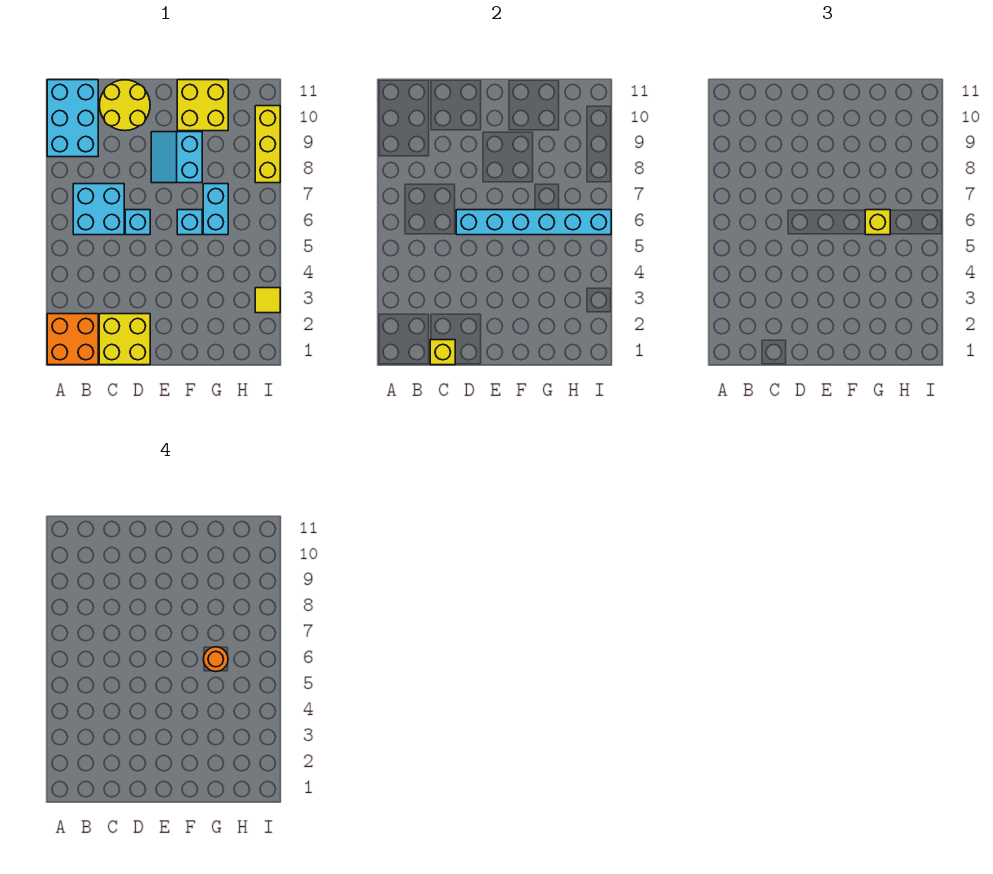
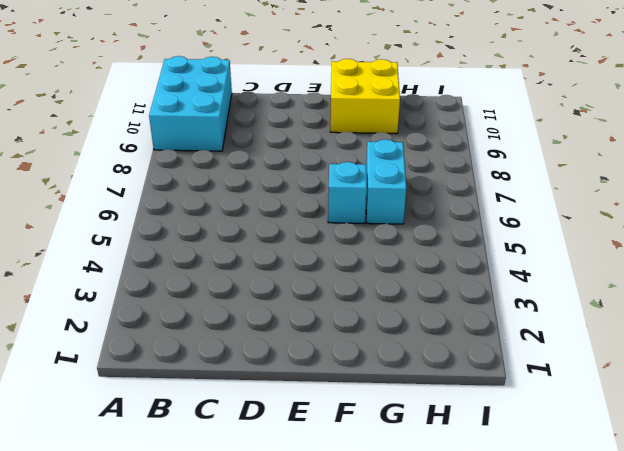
none -> orange brick A1:B2 level 1
none -> cyan brick B6:C7 level 1
none -> yellow brick C1:D2 level 1

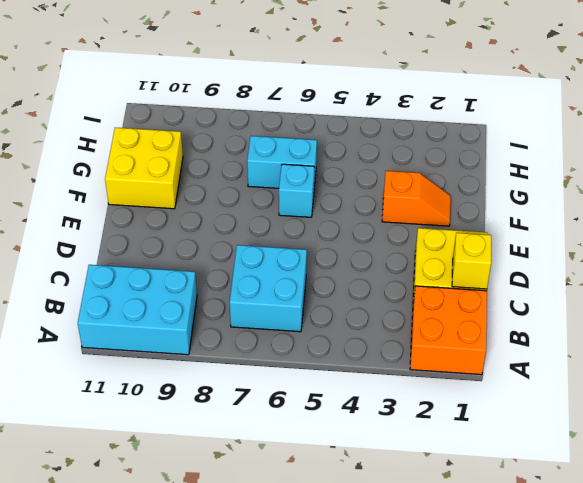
orange slope F2:F3 level 1 top 3 -> none
none -> yellow round brick C10:D11 level 1
none -> cyan brick D6 level 1
none -> cyan slope E8:F9 level 1 top F

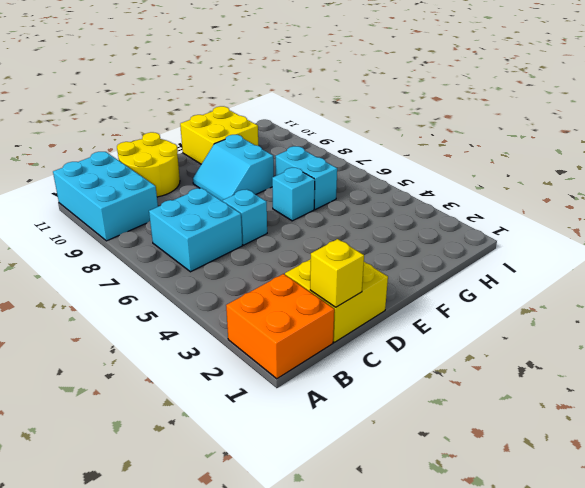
none -> yellow tile I3 level 1
none -> yellow brick I8:I10 level 1
none -> cyan brick D6:I6 level 2

